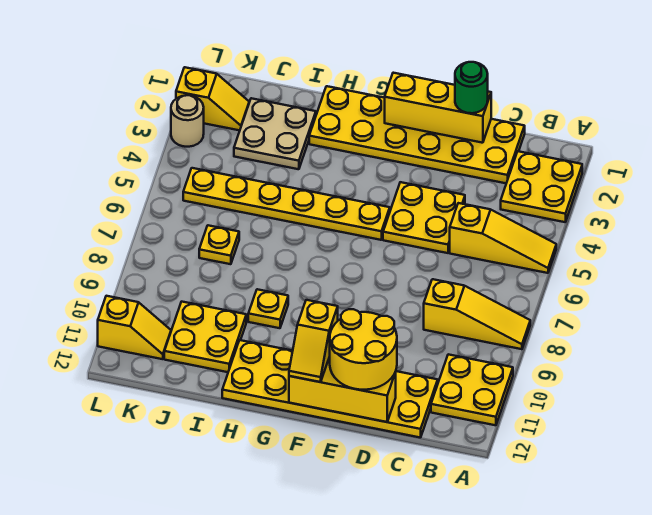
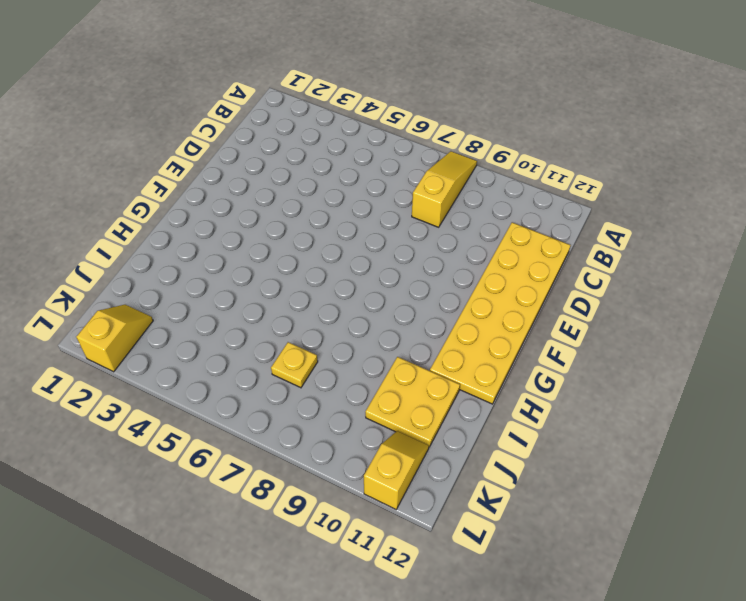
none -> yellow plate A2:B3 level 1
none -> yellow slope A5:C5 level 1 top C
none -> yellow plate A10:B11 level 1

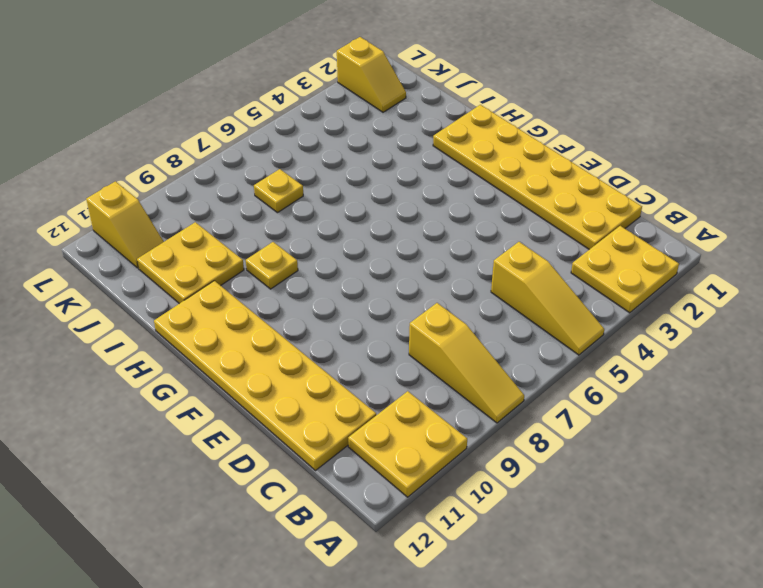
none -> yellow plate D4:E5 level 1
none -> yellow plate F5:K5 level 1
none -> tan plate I2:J3 level 1

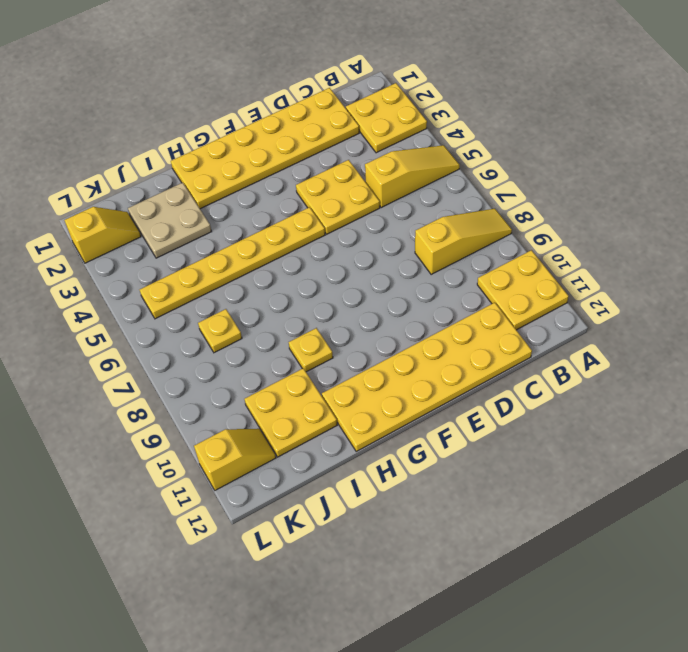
none -> tan round brick L3 level 1
none -> yellow brick D1:F1 level 2
none -> yellow brick D12:F12 level 2

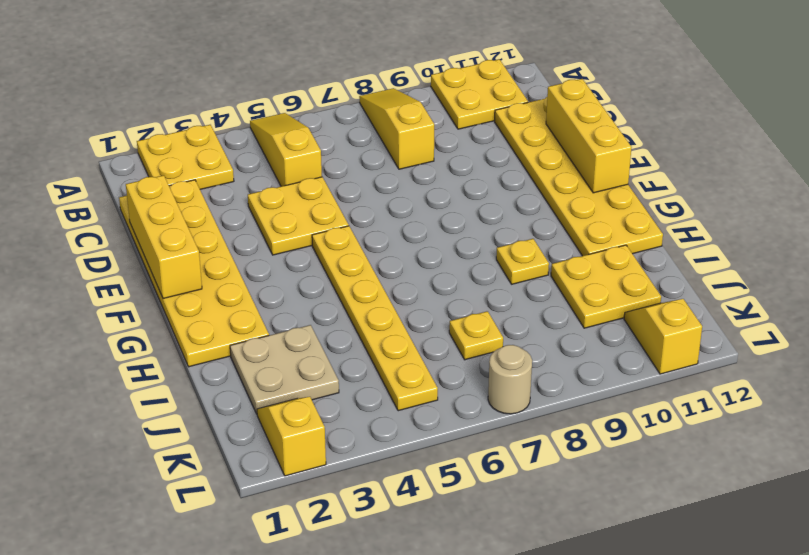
tan round brick L7 level 1 -> tan round brick L3 level 1
none -> green round brick D1 level 3
none -> yellow round brick D11:E12 level 3
none -> yellow slope F11:F12 level 3 top 11

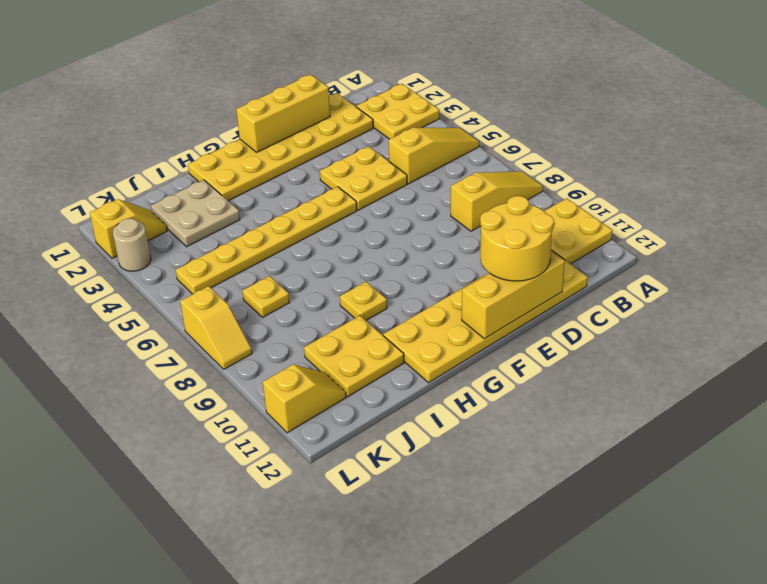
yellow slope L7:L8 level 1 top 7 -> yellow slope F11:F12 level 3 top 11
none -> green round brick D1 level 3

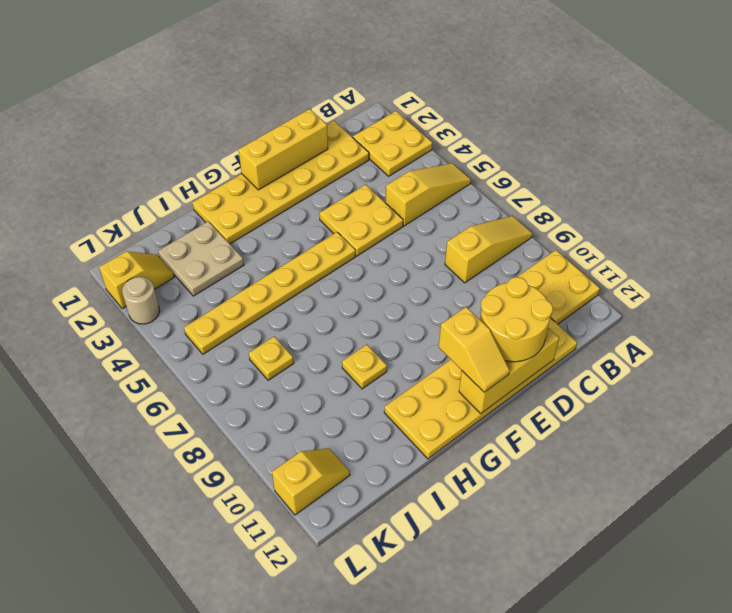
none -> yellow plate I10:J11 level 1
none -> green round brick D1 level 3

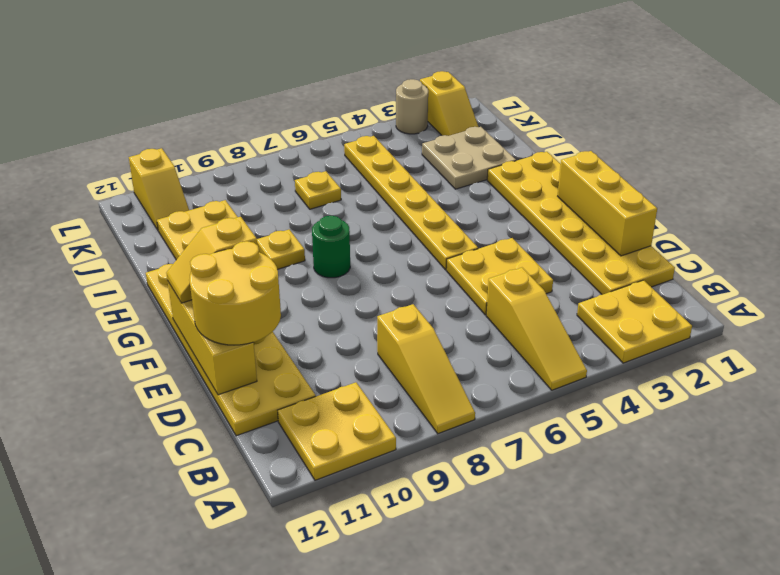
green round brick G8 level 1 -> green round brick D1 level 3

